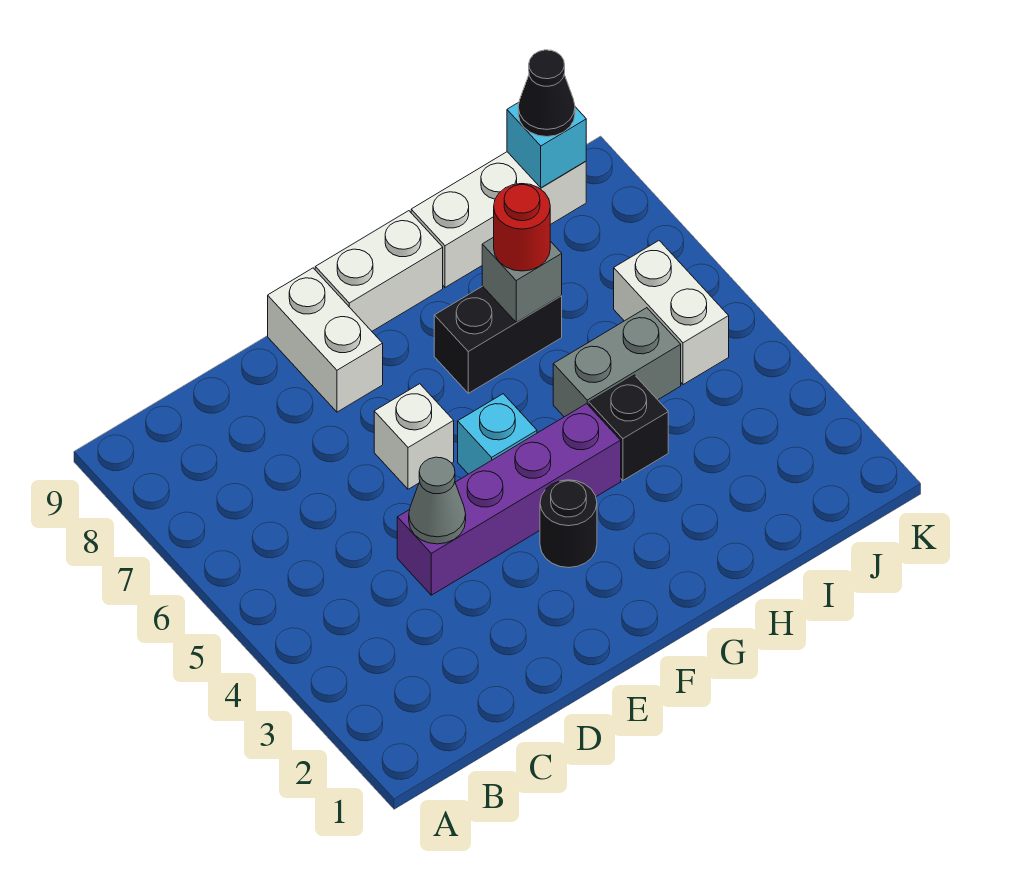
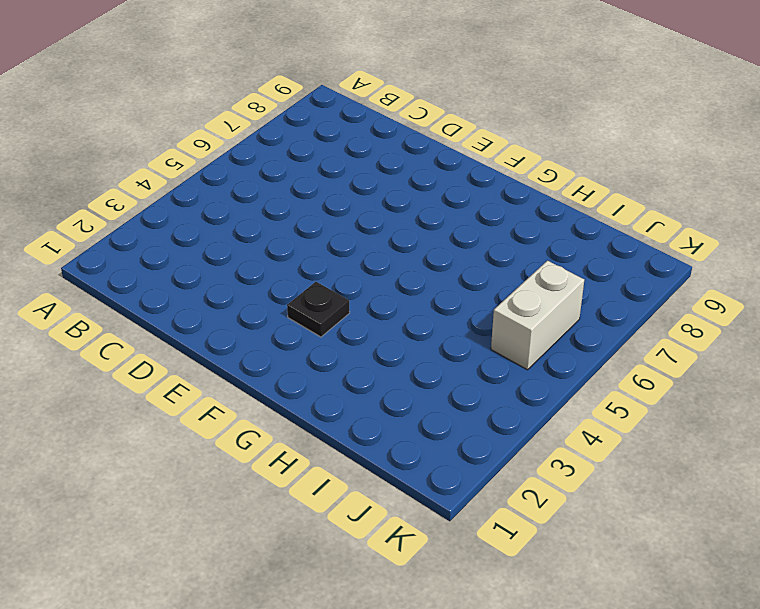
black plate F3 level 1 -> black round brick F3 level 1
none -> purple brick D4:G4 level 1
none -> white brick E6 level 1
none -> white brick E8:E9 level 1

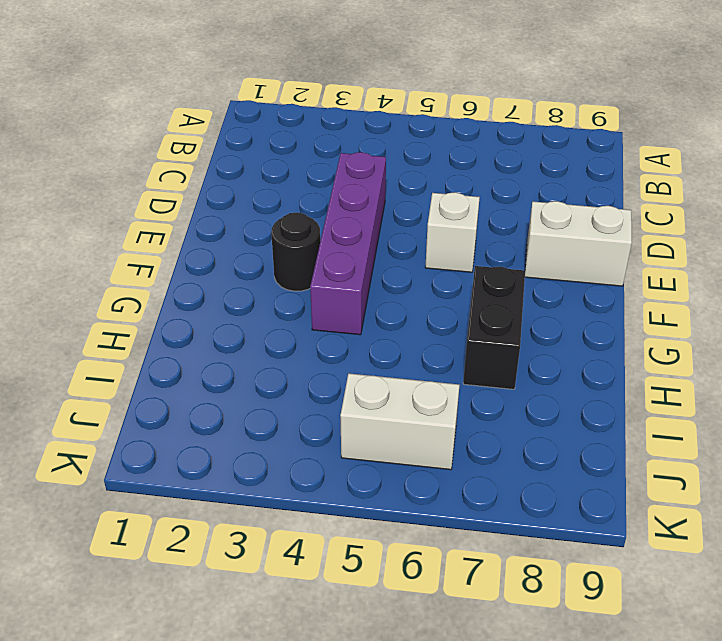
none -> cyan brick F5 level 1
none -> white brick F9:G9 level 1
none -> black brick H4 level 1

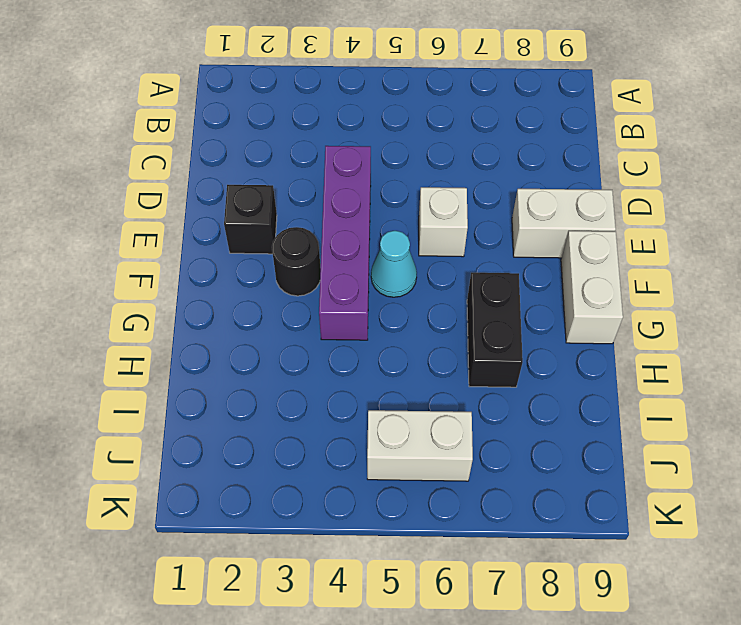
black brick E2 level 1 -> black brick H4 level 1
cyan cone F5 level 1 -> cyan brick F5 level 1
none -> grey brick H5:I5 level 1
none -> white brick H9:J9 level 1
none -> grey cone D4 level 2

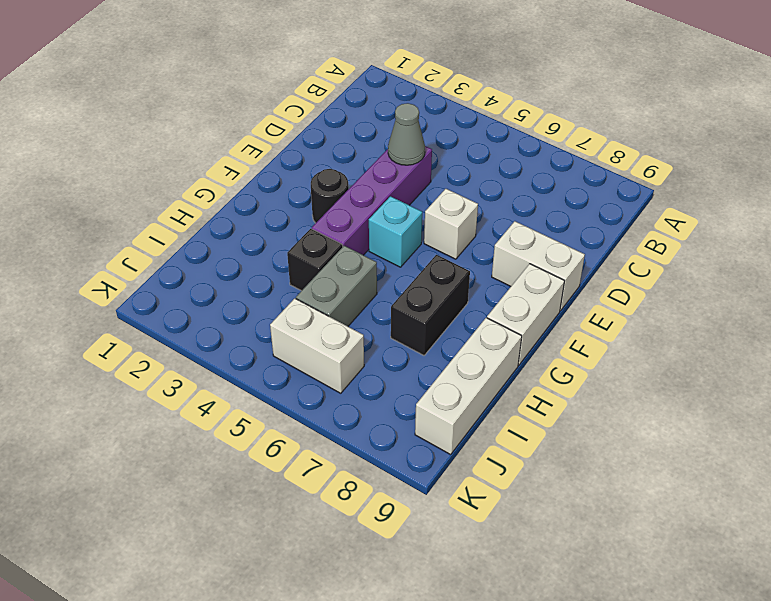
none -> grey brick H7 level 2
none -> cyan brick J9 level 2
none -> red round brick H7 level 3

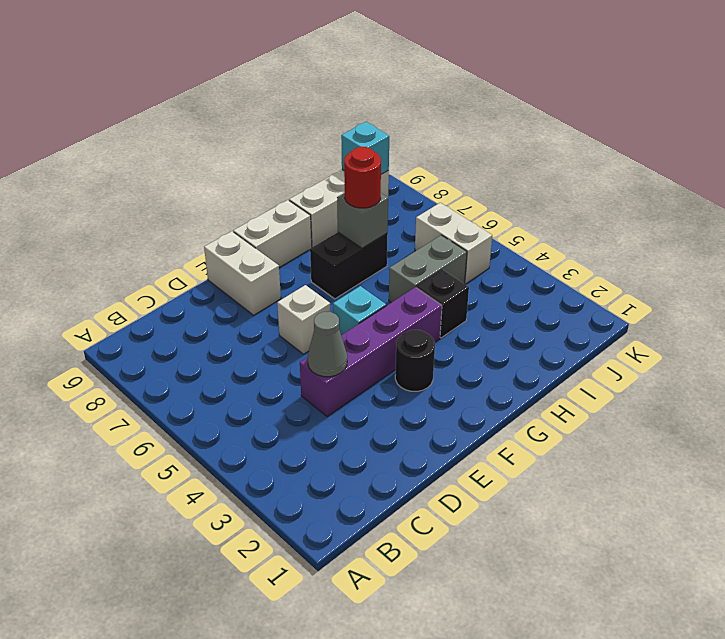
none -> black cone J9 level 3

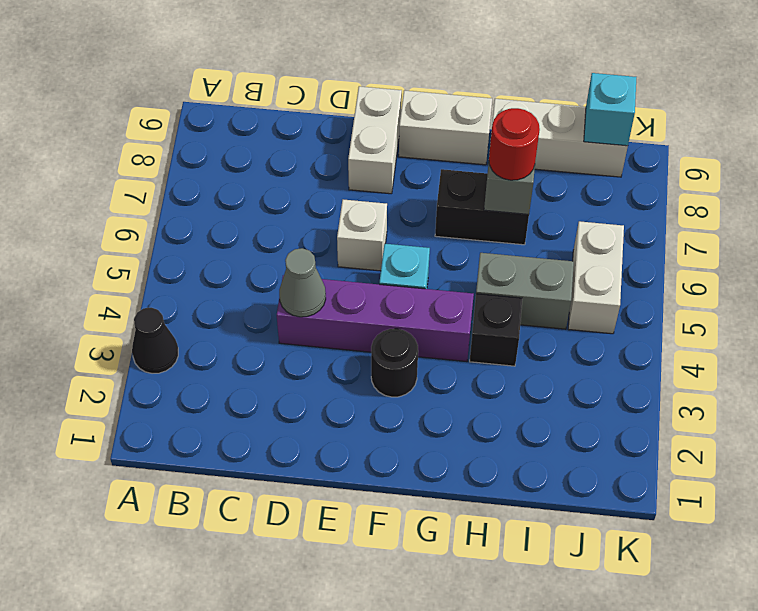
black cone A3 level 1 -> black cone J9 level 3

